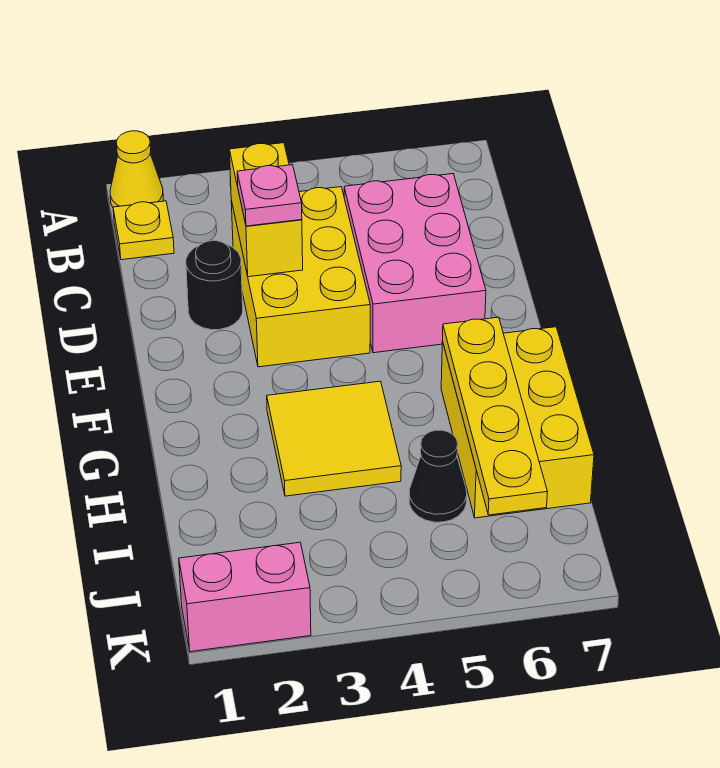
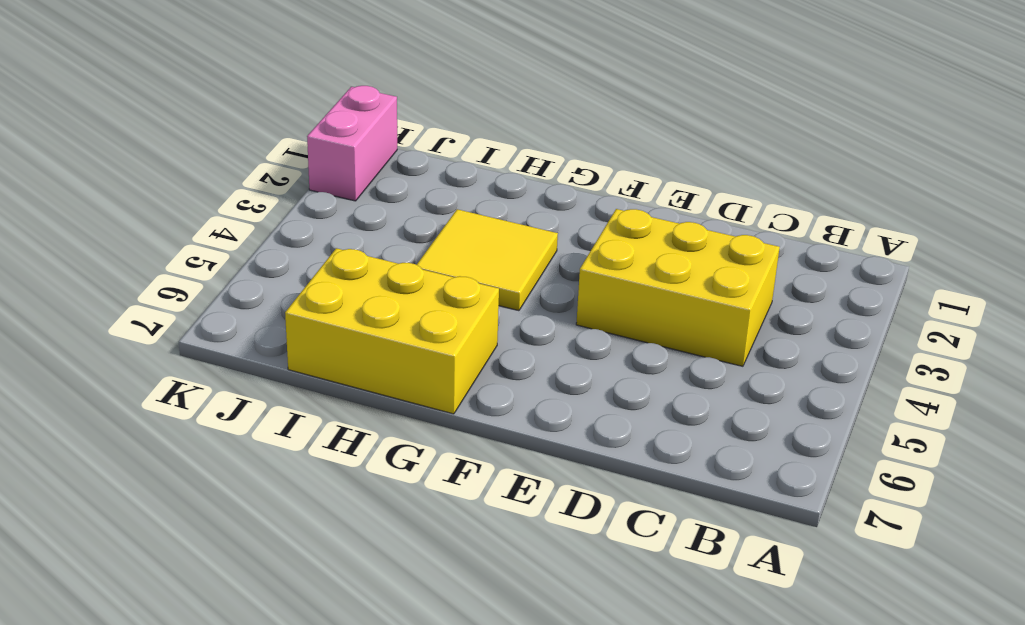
none -> yellow cone A1 level 1
none -> yellow plate B1 level 1
none -> pink brick C5:E6 level 1

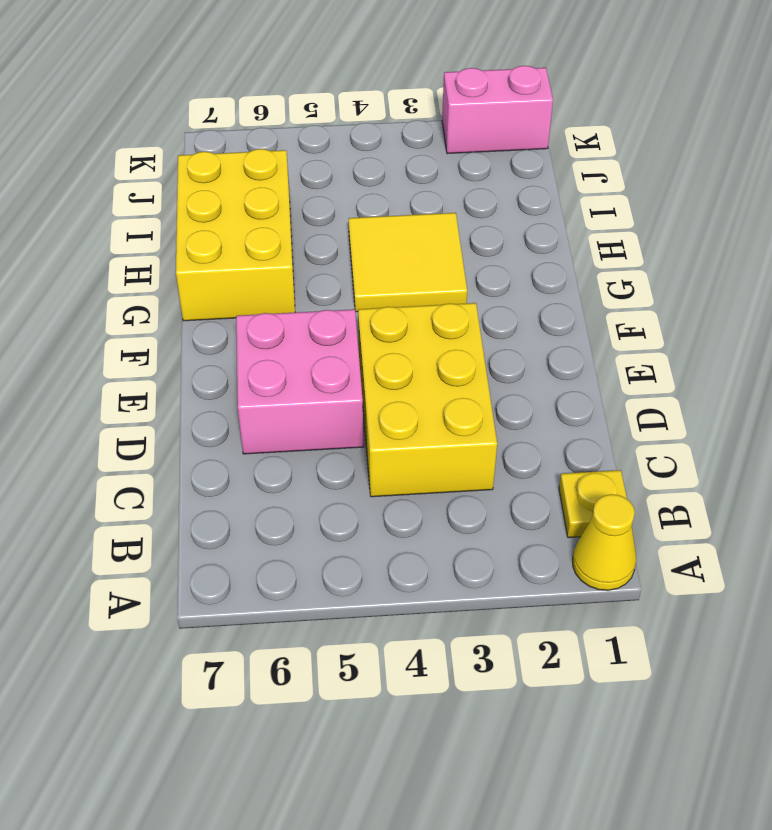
pink brick D5:E6 level 1 -> pink brick C5:E6 level 1
none -> black round brick D2 level 1
none -> black cone I5 level 1
none -> yellow brick C3:D3 level 2

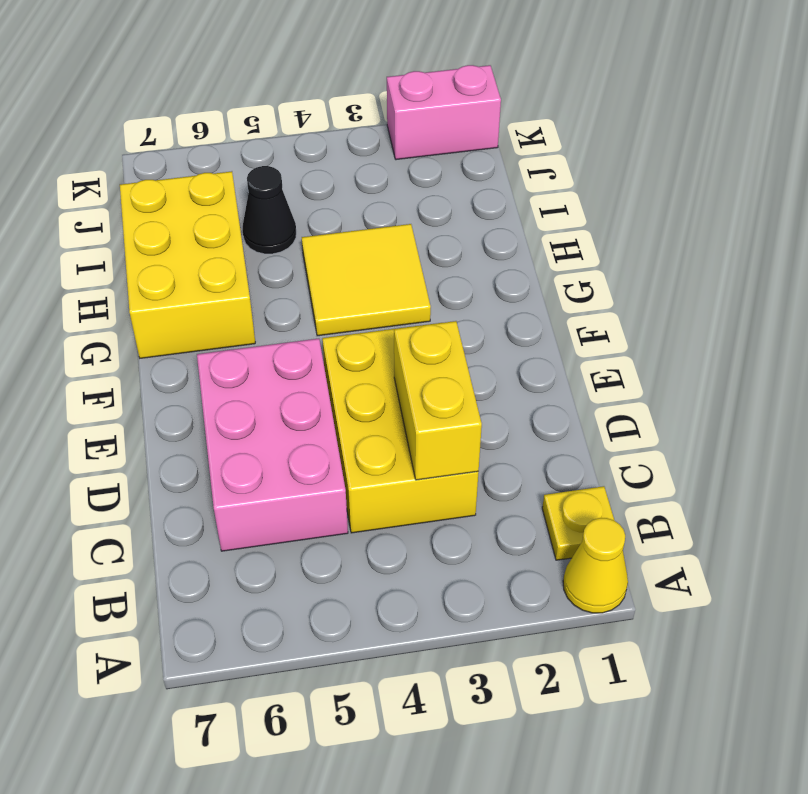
none -> black round brick D2 level 1
none -> yellow plate G6:J6 level 2
none -> pink plate D3 level 3

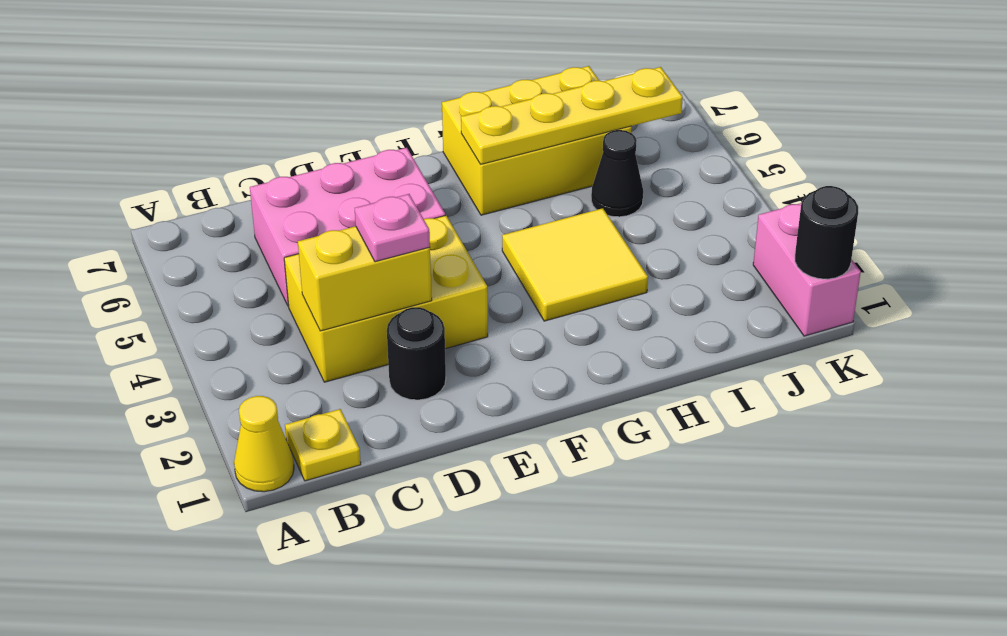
black round brick K1 level 2 -> none

